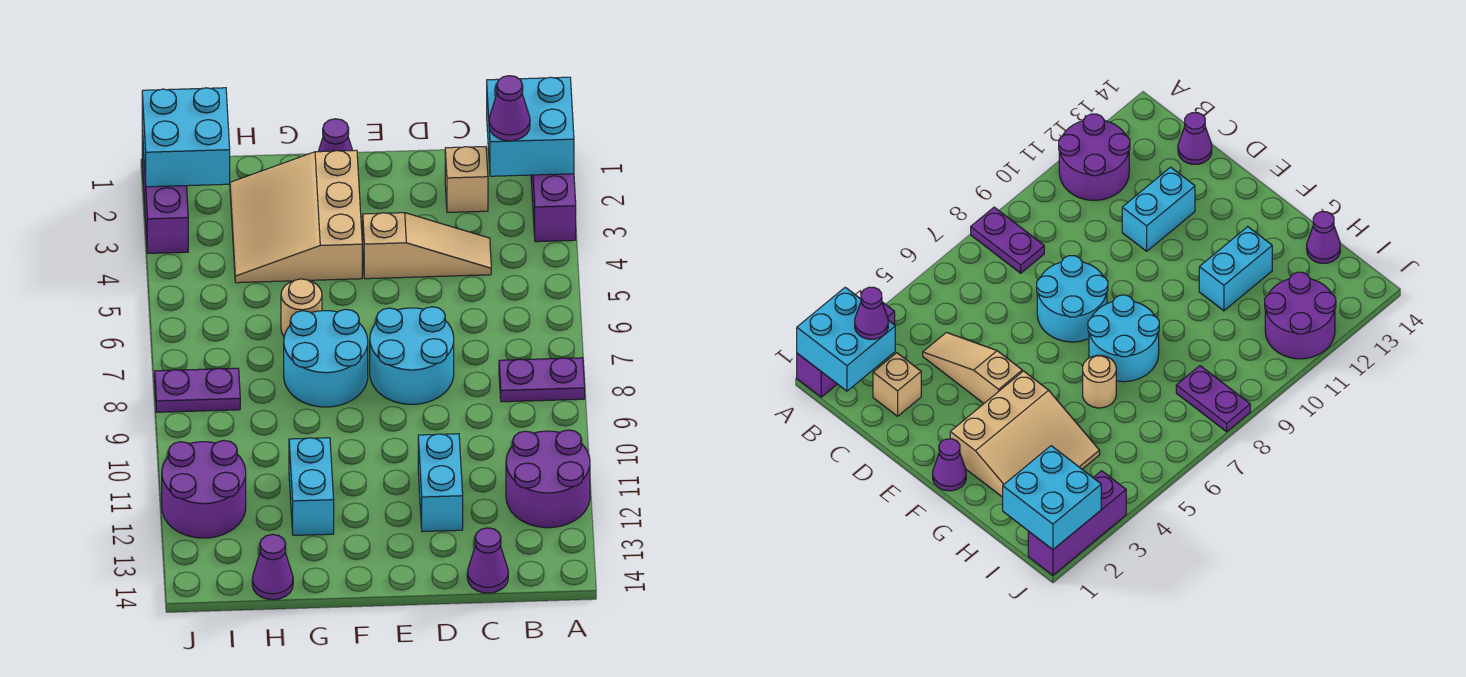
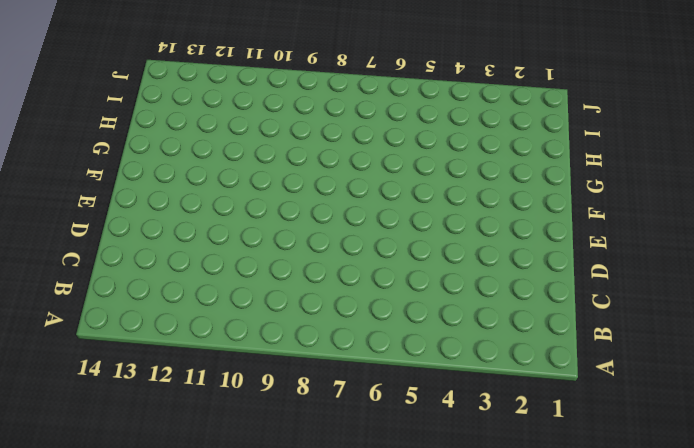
none -> purple brick A1:A3 level 1
none -> purple plate A8:B8 level 1
none -> purple round brick A11:B12 level 1

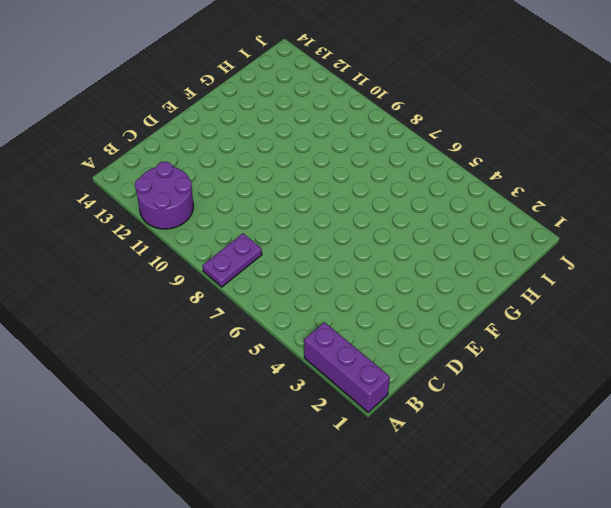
none -> tan brick C2 level 1
none -> tan slope C4:E4 level 1 top E
none -> purple cone C14 level 1

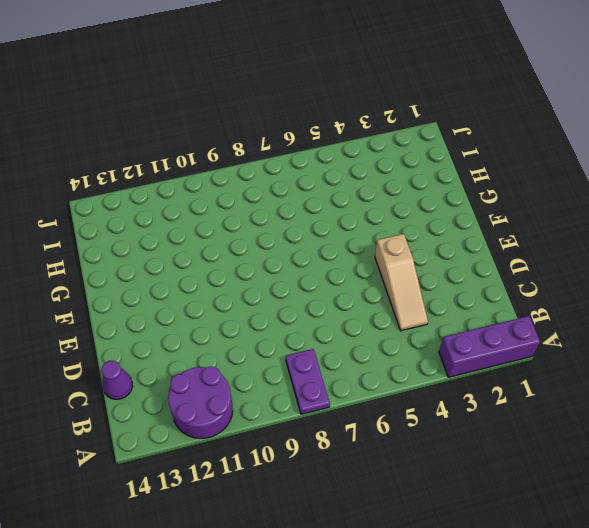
none -> tan brick C2 level 1
none -> cyan round brick D7:E8 level 1
none -> cyan brick D11:D12 level 1

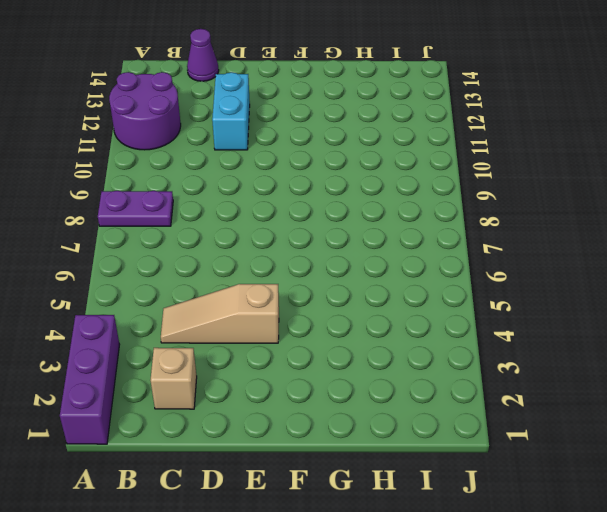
none -> cyan round brick D7:E8 level 1
none -> purple cone F1 level 1
none -> tan slope F2:H4 level 1 top F

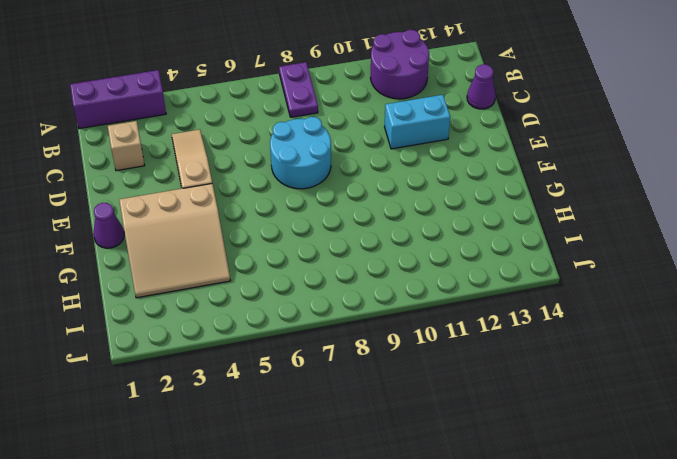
none -> cyan round brick F7:G8 level 1
none -> tan round brick G6 level 1
none -> cyan brick G11:G12 level 1

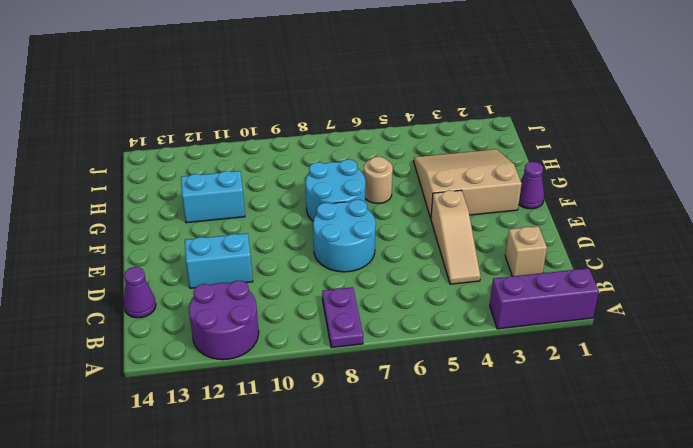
none -> purple cone H14 level 1
none -> purple plate I8:J8 level 1
none -> purple round brick I11:J12 level 1

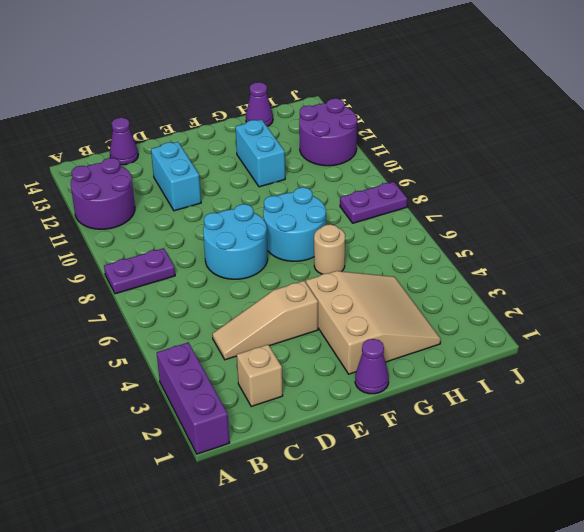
none -> purple brick J1:J3 level 1
none -> cyan brick A1:B2 level 2
none -> cyan brick I1:J2 level 2

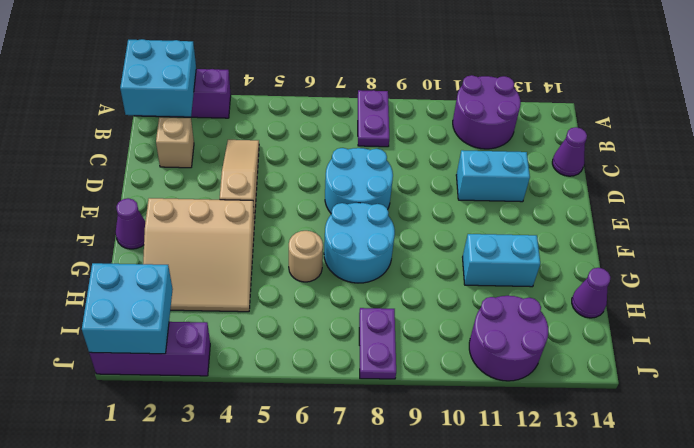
none -> purple cone B2 level 3

